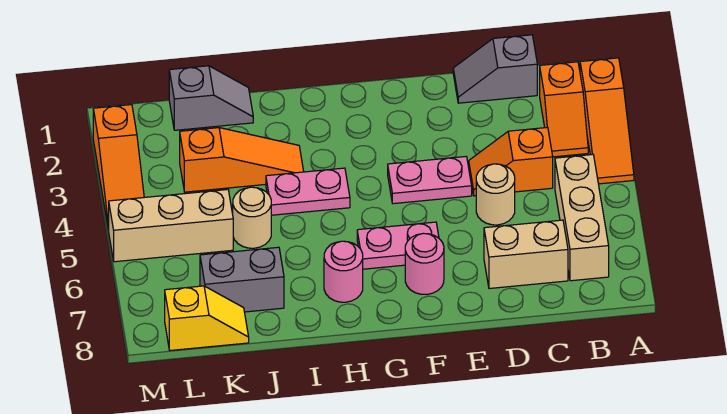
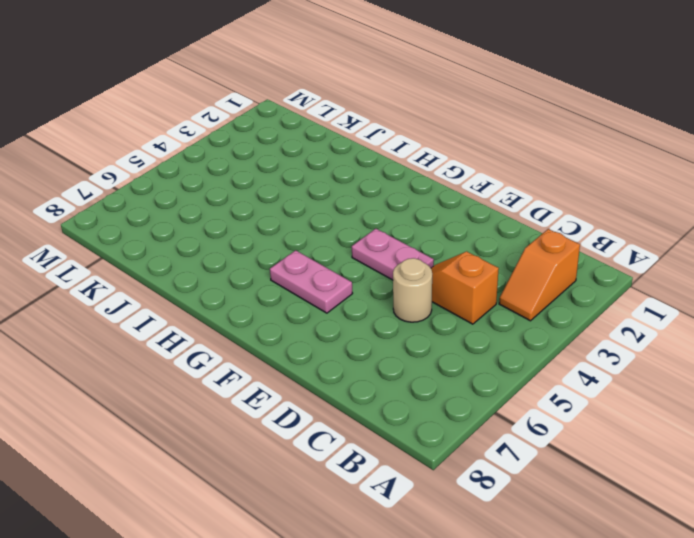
none -> orange slope A2:A4 level 1 top 2
none -> tan brick B5:B7 level 1
none -> grey slope C1:D1 level 1 top C

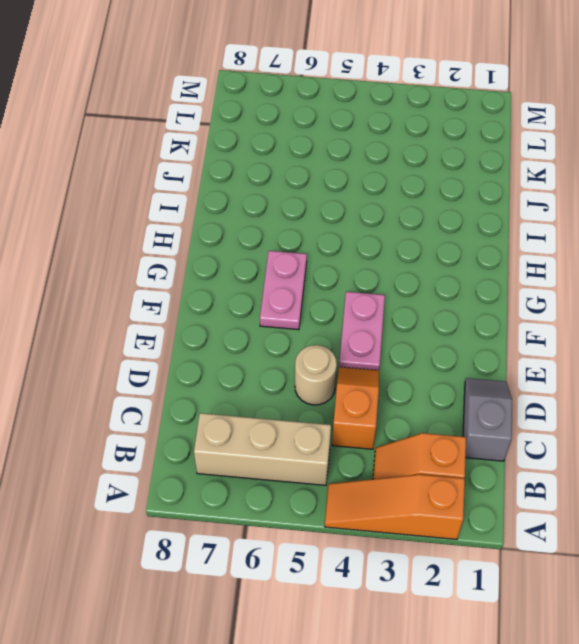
none -> tan brick C7:D7 level 1
none -> pink round brick F7 level 1
none -> pink plate H4:I4 level 1

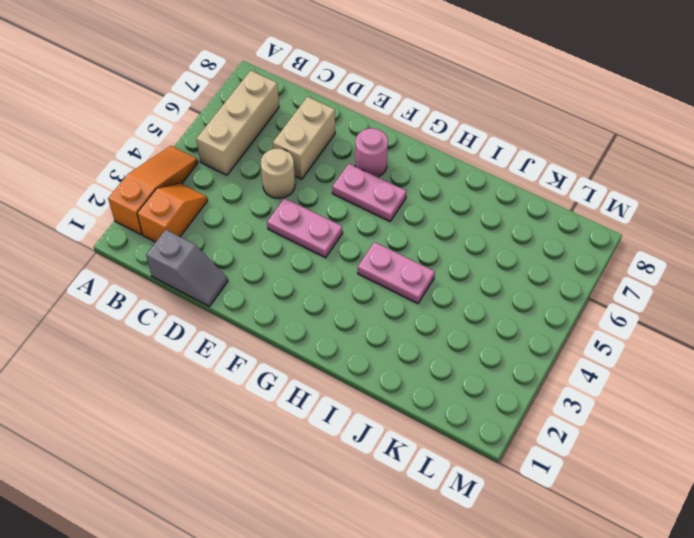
tan brick D6:D7 level 1 -> tan brick C7:D7 level 1
none -> orange slope C4:D4 level 1 top C
none -> pink round brick H7 level 1
none -> orange slope I3:K3 level 1 top K

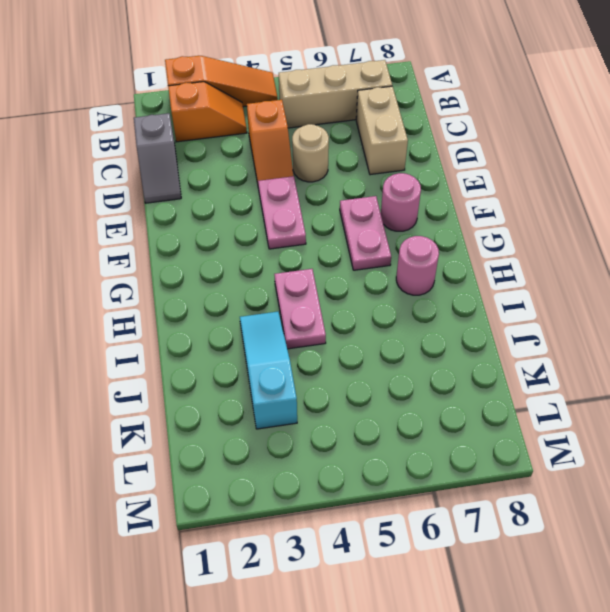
cyan slope I3:K3 level 1 top K -> orange slope I3:K3 level 1 top K
none -> grey slope J1:K1 level 1 top K
none -> tan round brick J5 level 1
none -> grey brick J7:K7 level 1

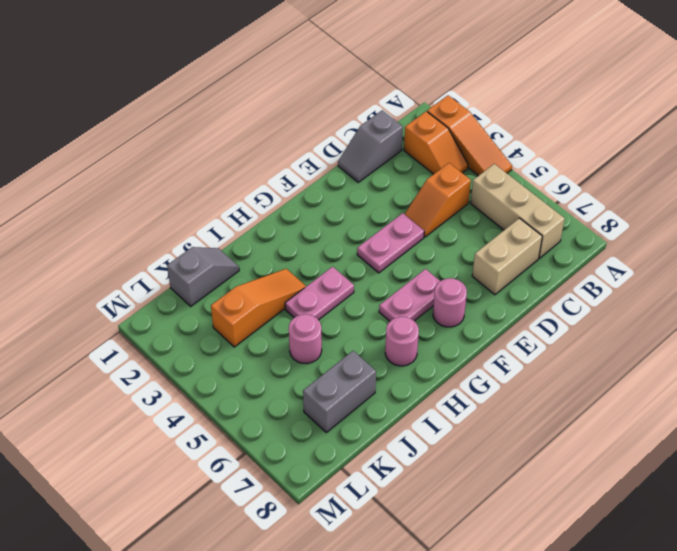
pink round brick J5 level 1 -> tan round brick J5 level 1
none -> tan round brick D5 level 1
none -> tan brick K5:M5 level 1
none -> yellow slope K8:L8 level 1 top L

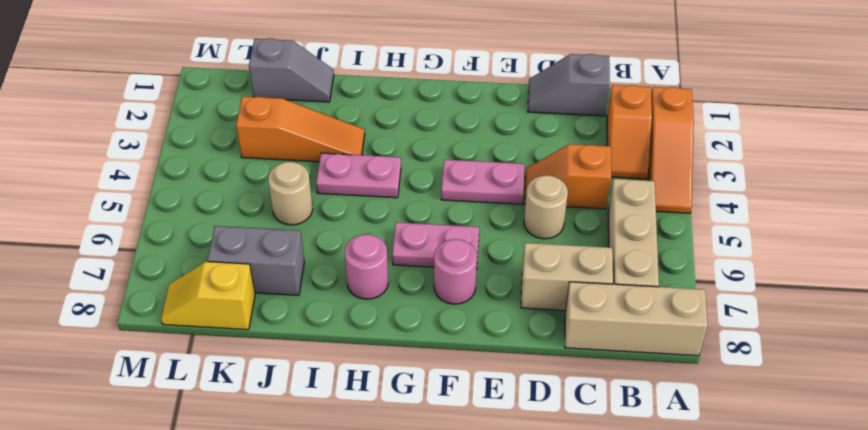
tan brick A8:C8 level 1 -> tan brick K5:M5 level 1
yellow slope K8:L8 level 1 top K -> yellow slope K8:L8 level 1 top L
none -> orange slope M2:M4 level 1 top 2

